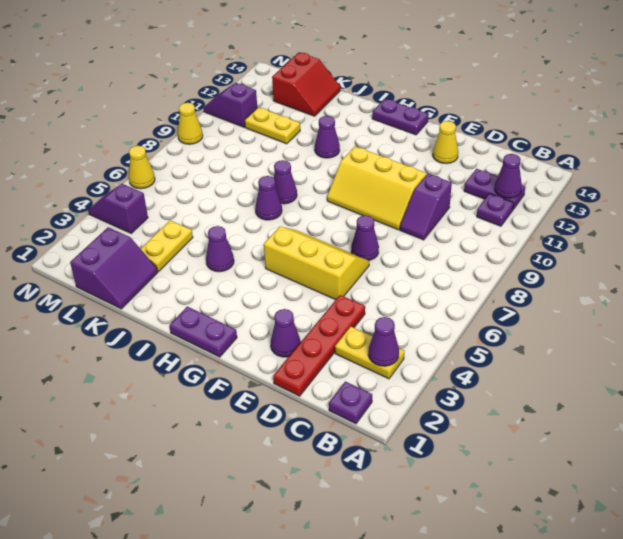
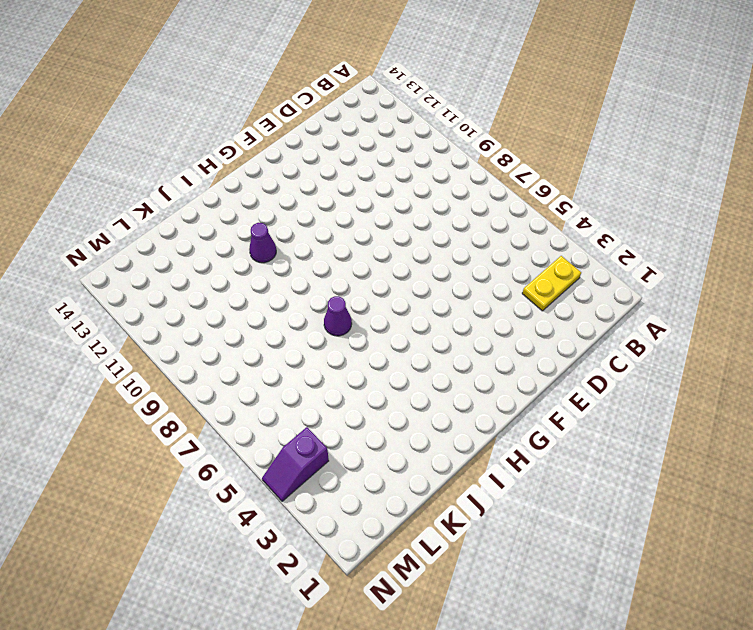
none -> purple plate B1 level 1
none -> purple plate B11 level 1
none -> purple plate B12:C12 level 1

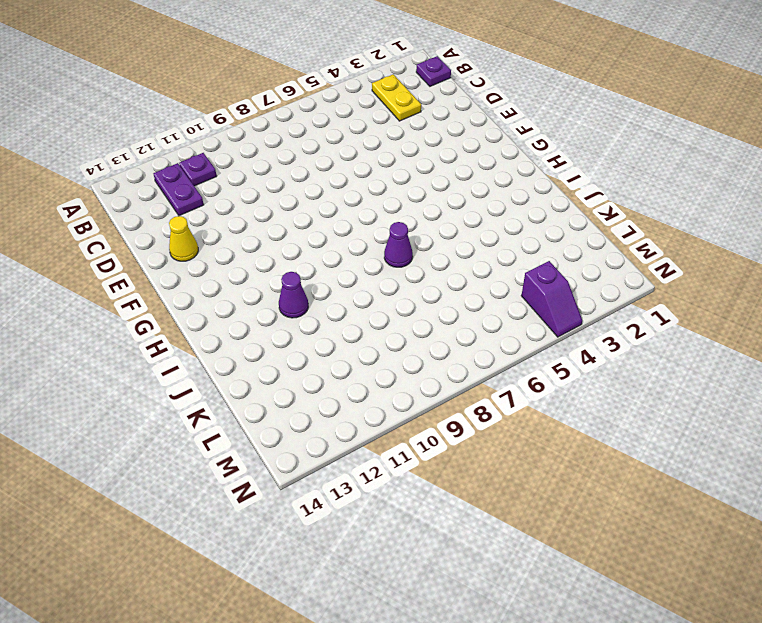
none -> red plate D1:D4 level 1
none -> purple slope D9:D10 level 1 top 10
none -> purple cone E2 level 1

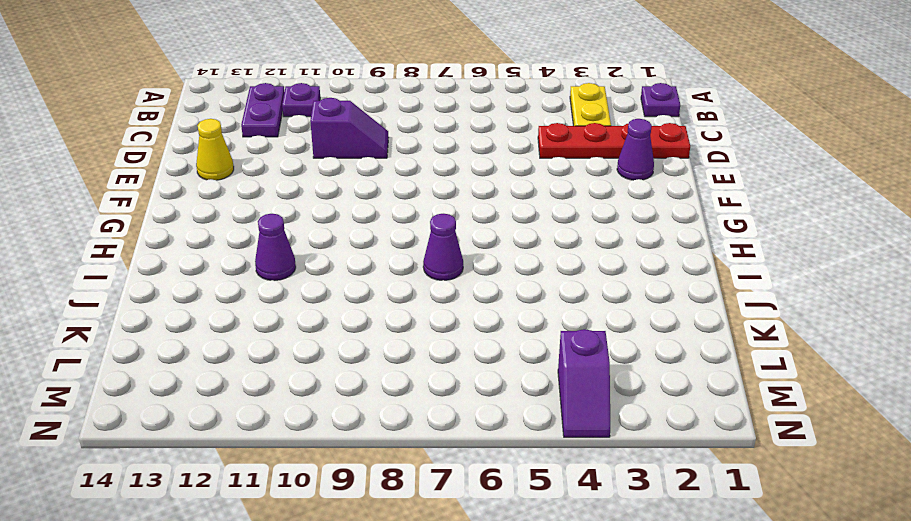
none -> yellow slope E5:G6 level 1 top 5
none -> purple cone E7 level 1
none -> yellow slope E9:G10 level 1 top 10

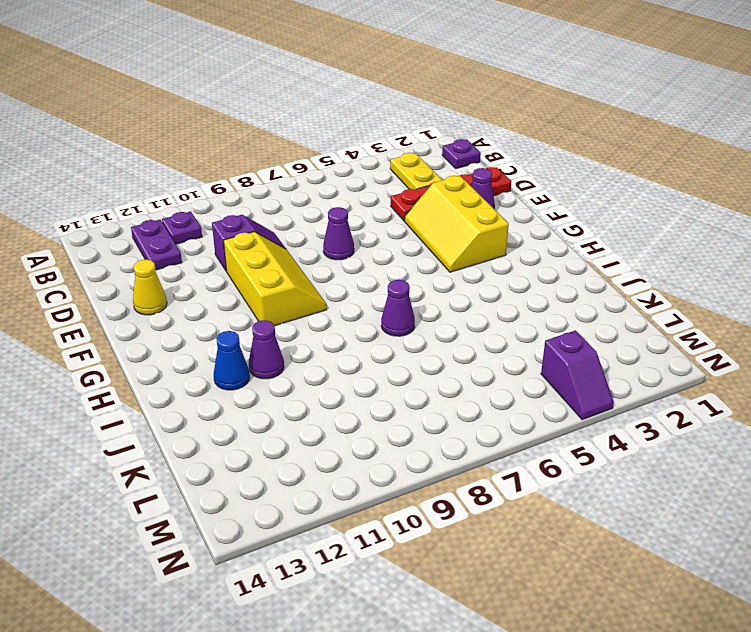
yellow slope E3:G4 level 1 top 3 -> yellow slope E5:G6 level 1 top 5
blue cone I12 level 1 -> none
none -> purple plate G1:H1 level 1
none -> purple plate G14:H14 level 1
none -> purple cone I4 level 1

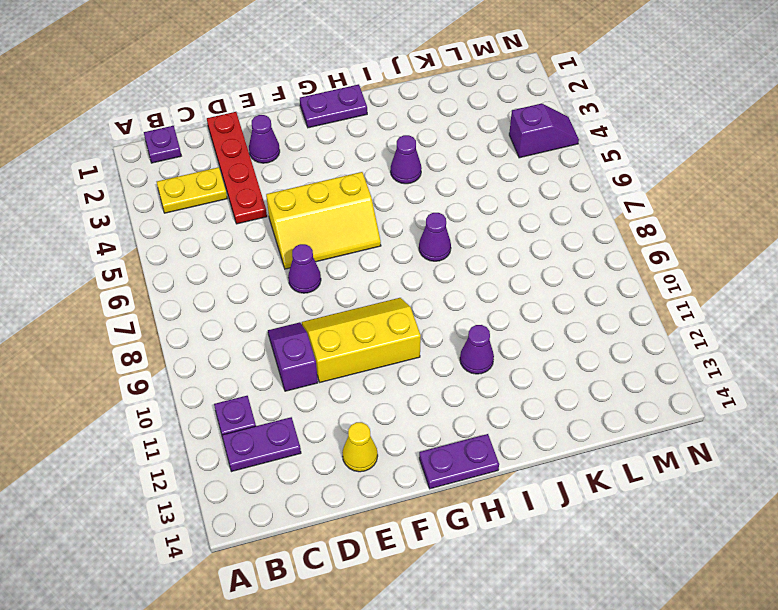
none -> purple cone I8 level 1
none -> purple slope K1:L2 level 1 top L
none -> yellow plate K3:K4 level 1

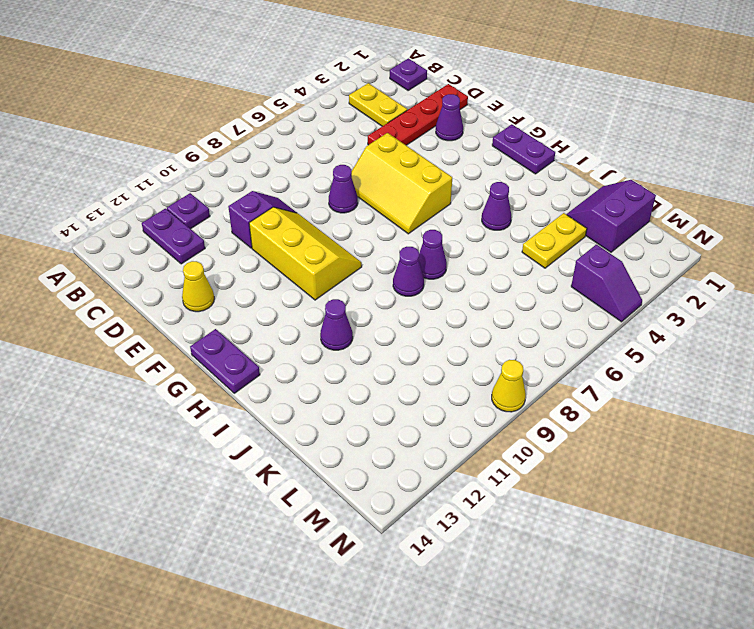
none -> yellow plate K11:L11 level 1
none -> red slope K13:L14 level 1 top L
none -> purple slope M11:N11 level 1 top M

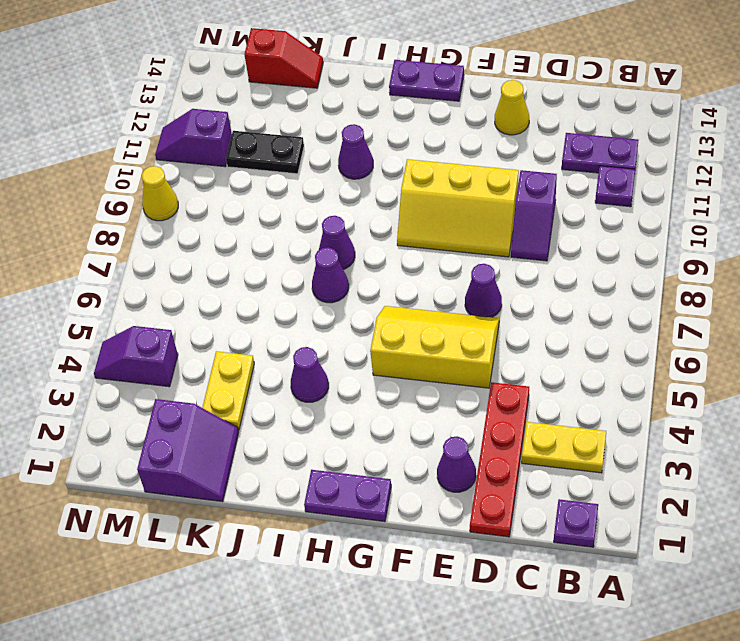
black plate K11:L11 level 1 -> yellow plate K11:L11 level 1
red slope K14:L14 level 1 top L -> red slope K13:L14 level 1 top L
none -> yellow cone N6 level 1
none -> purple cone B3 level 2
none -> purple cone B12 level 2

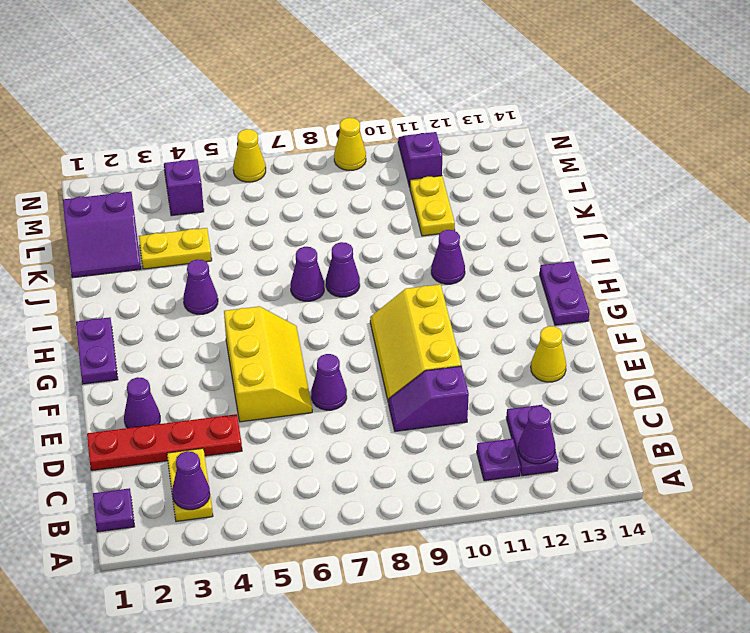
none -> red slope K13:L14 level 1 top L

